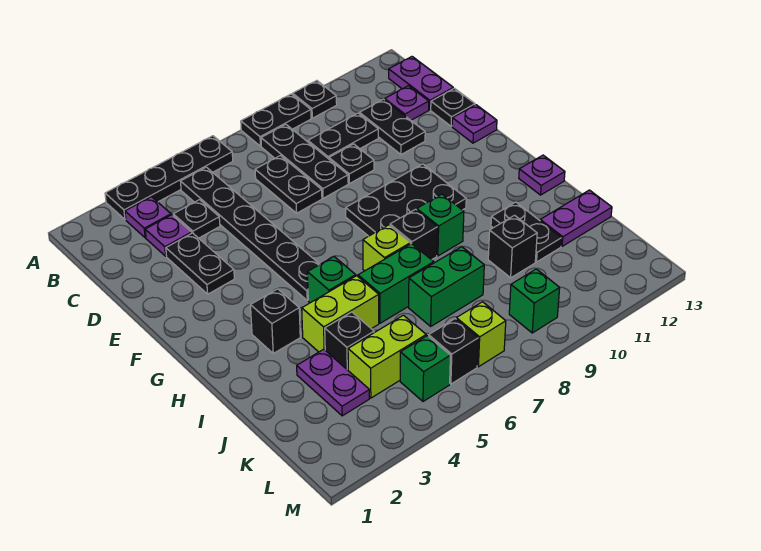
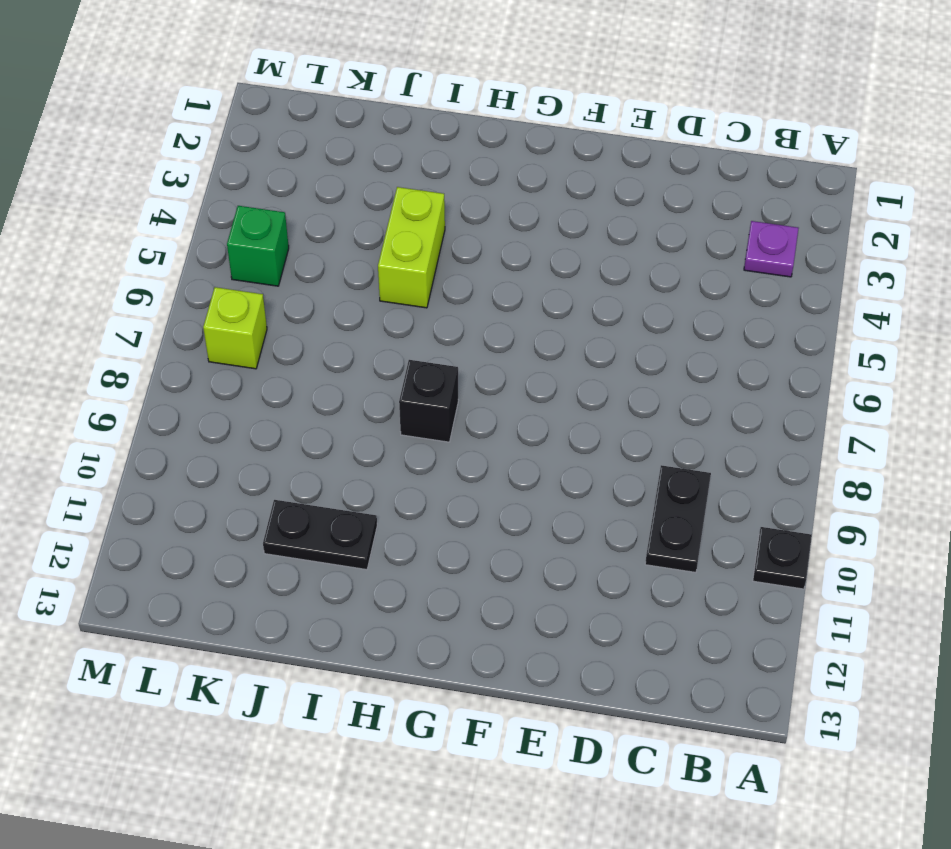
none -> black plate A3:A6 level 1
none -> black plate A8:A9 level 1
none -> black plate B5:G5 level 1
none -> black plate B8:D8 level 1

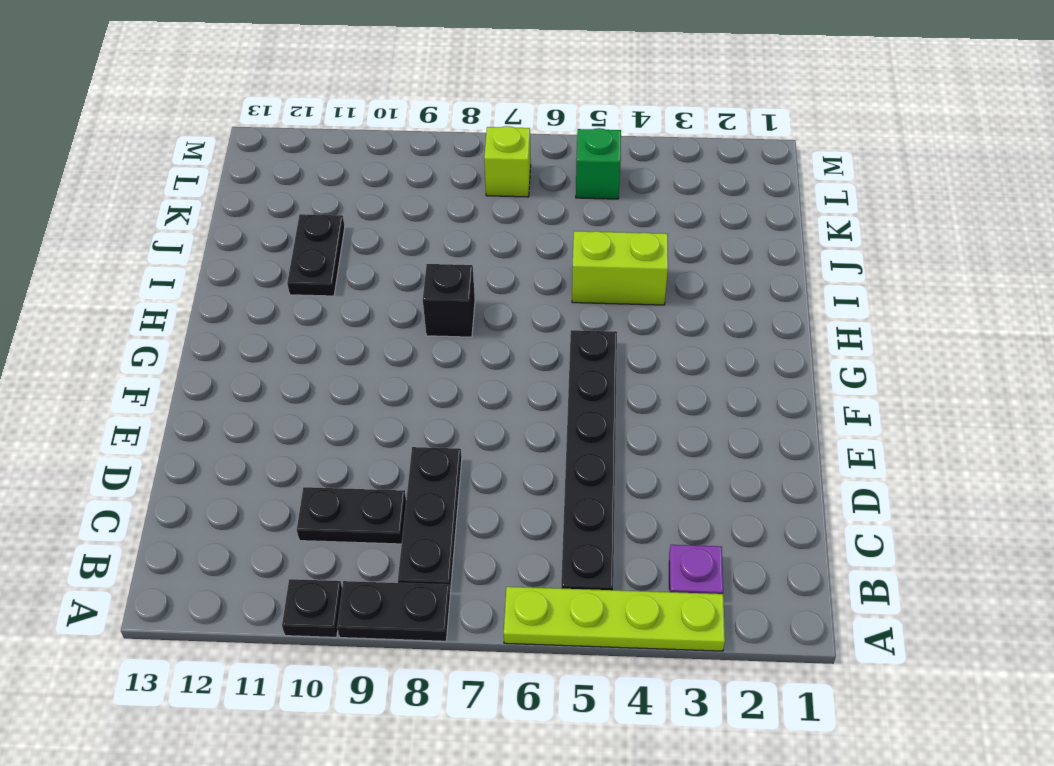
lime plate A3:A6 level 1 -> black plate A3:A6 level 1
none -> purple plate B13:C13 level 1
none -> purple plate C3 level 1
none -> black plate C4 level 1
none -> black plate C7:D7 level 1

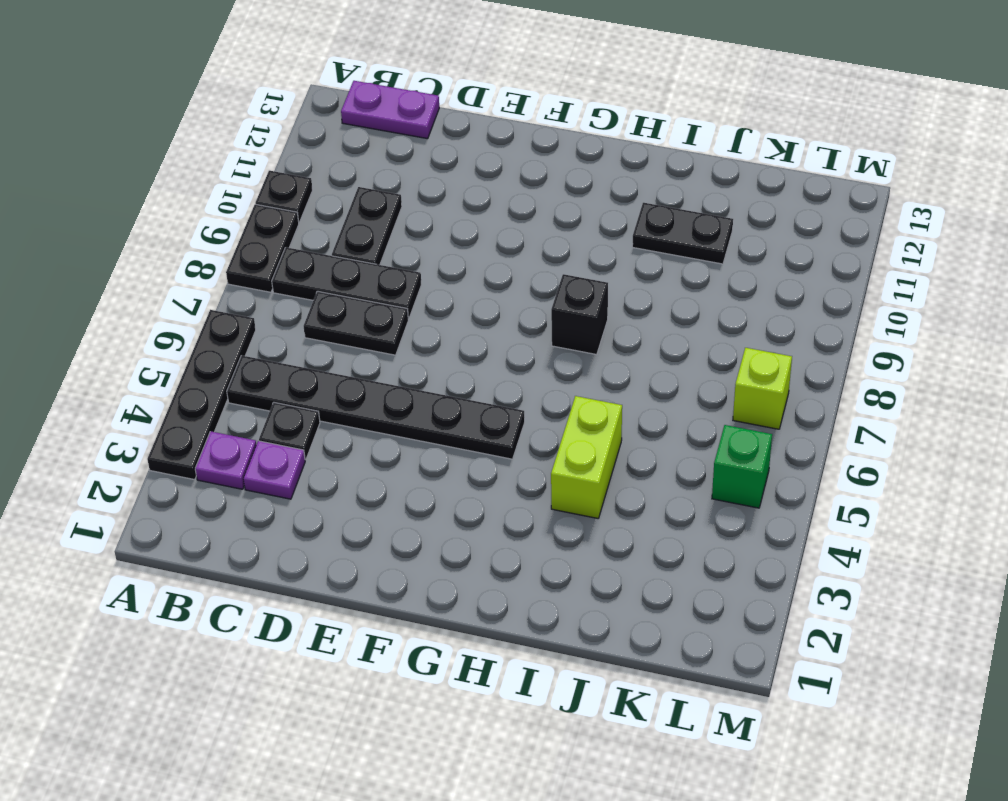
none -> black plate C11:D11 level 1
none -> purple plate C12 level 1
none -> black plate D3:E3 level 1
none -> black plate D9 level 1

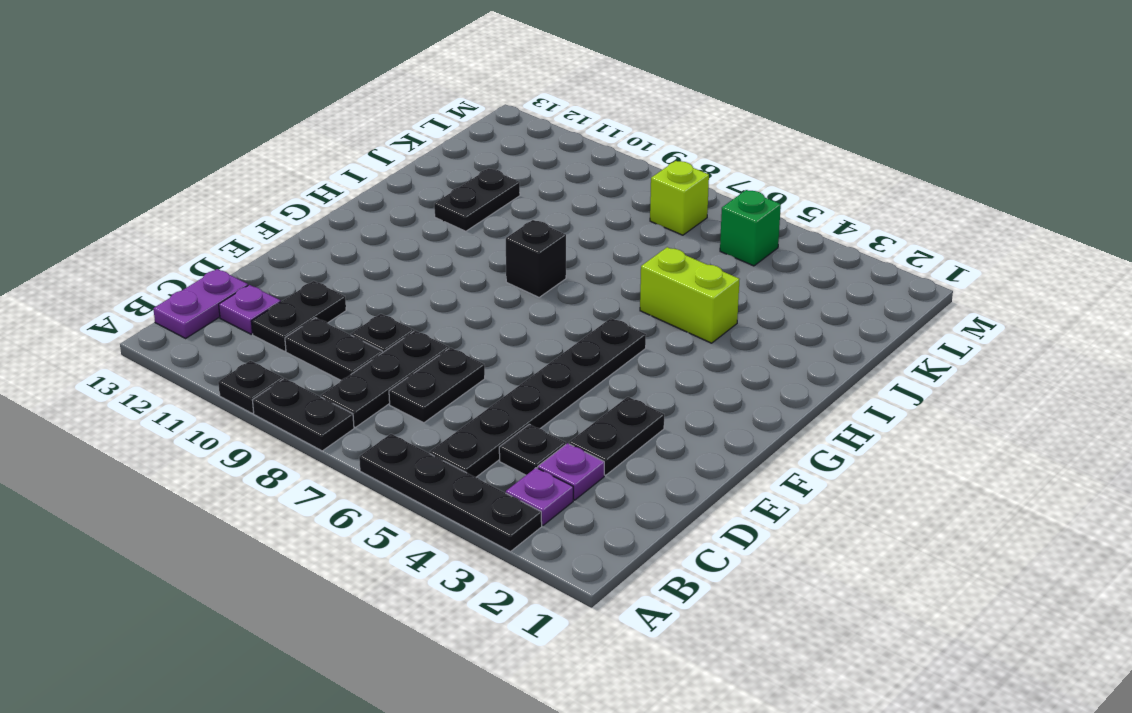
none -> black plate D13 level 1
none -> purple plate E13 level 1
none -> black plate F8:G10 level 1
none -> black brick H3 level 1

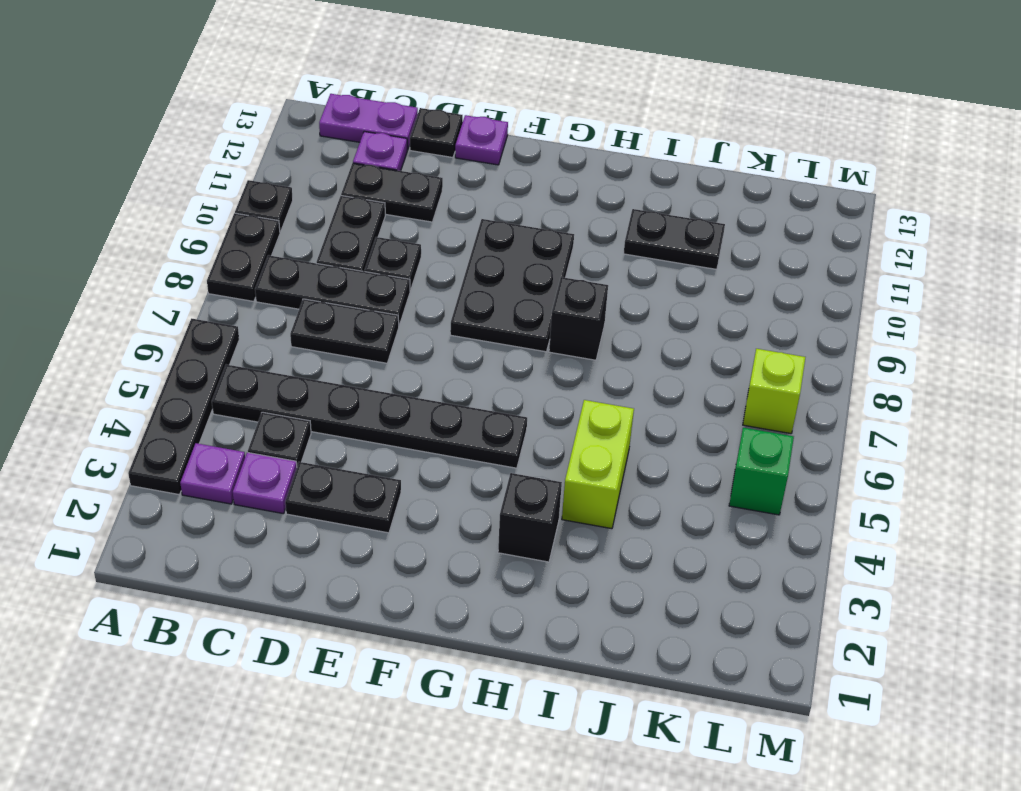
none -> green brick H5 level 1
none -> lime brick H7 level 1
none -> green brick H9 level 1
none -> purple plate H13 level 1

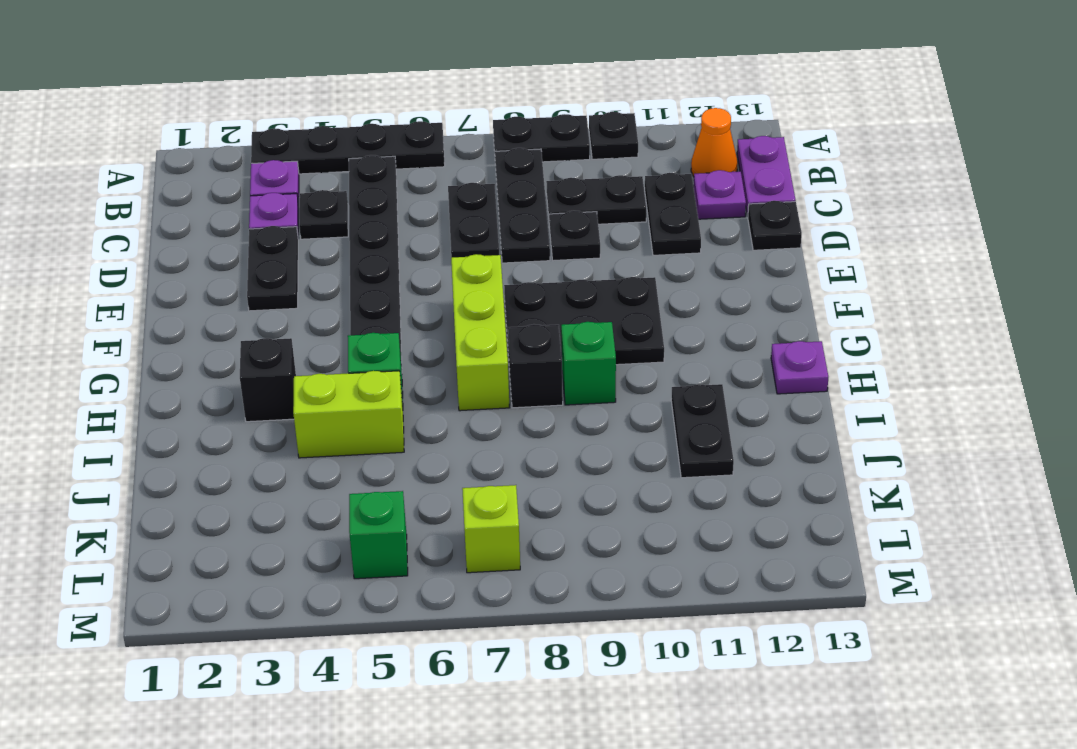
orange cone B12 level 1 -> none
lime brick F7:H7 level 1 -> lime brick H7 level 1
none -> purple plate E13 level 1
none -> green brick I6:I7 level 1
none -> purple plate J3:K3 level 1
none -> black brick J4 level 1

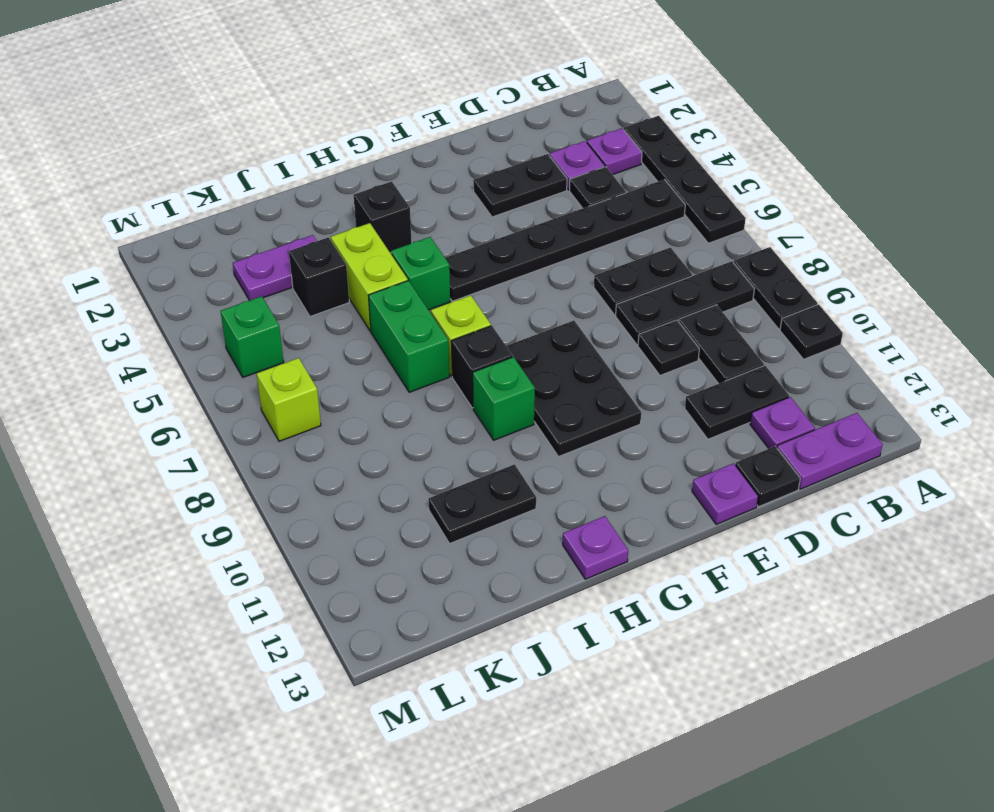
none -> green brick J7:J8 level 1
none -> black brick J10 level 1
none -> purple plate J12:J13 level 1
none -> lime brick K4:K5 level 1

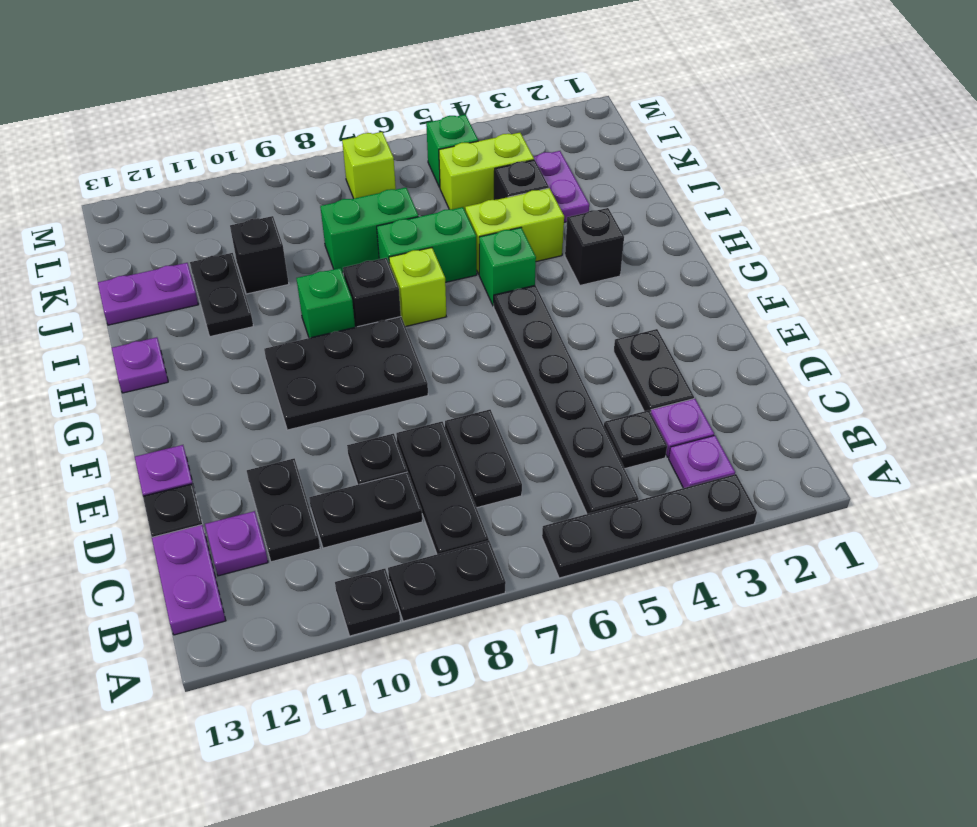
none -> black brick L6 level 1
none -> green brick L9 level 1

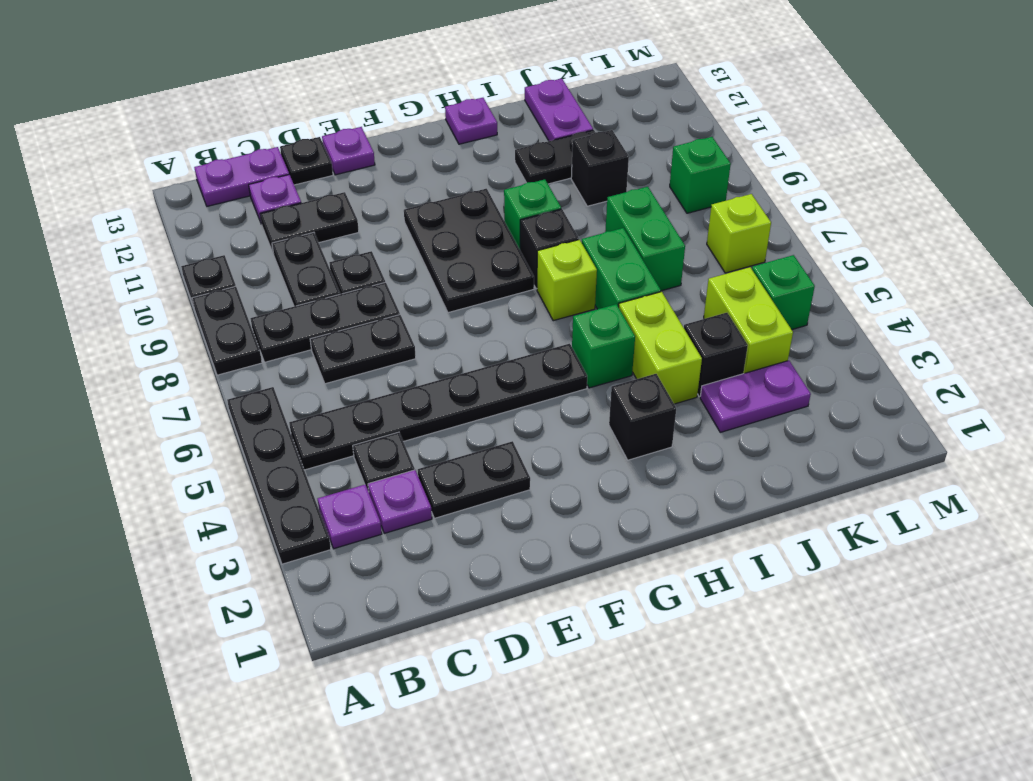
none -> black brick L6 level 1

